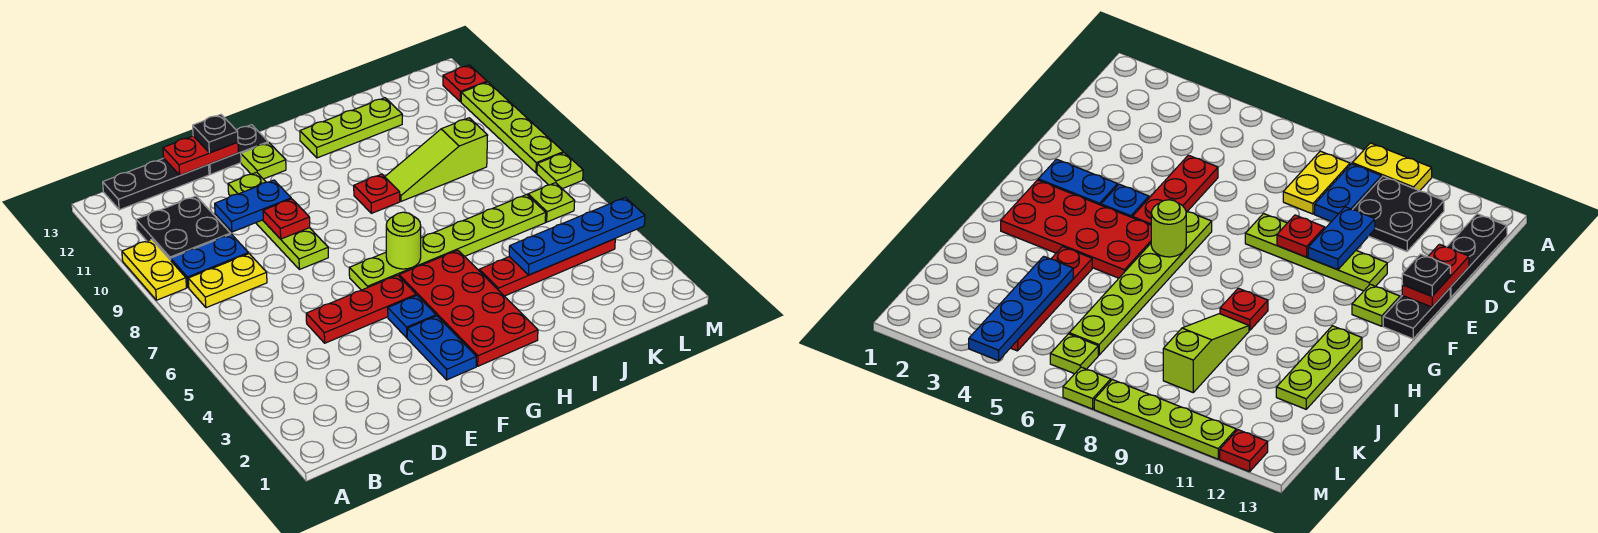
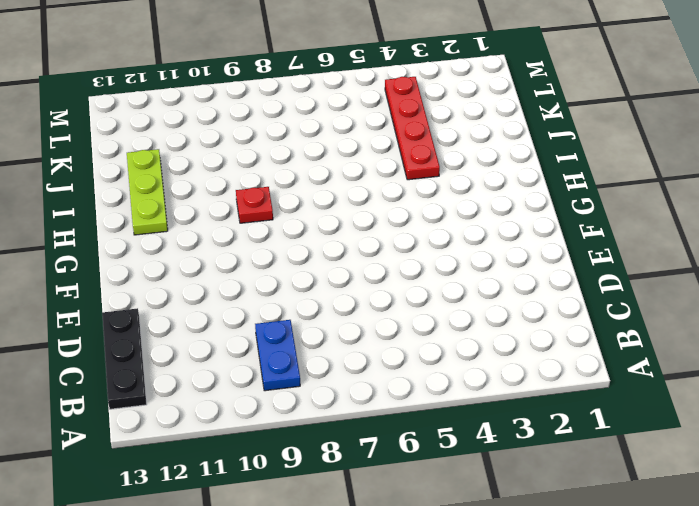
none -> yellow plate A9:A10 level 1
none -> yellow plate B8:C8 level 1
none -> black plate B10:C11 level 1

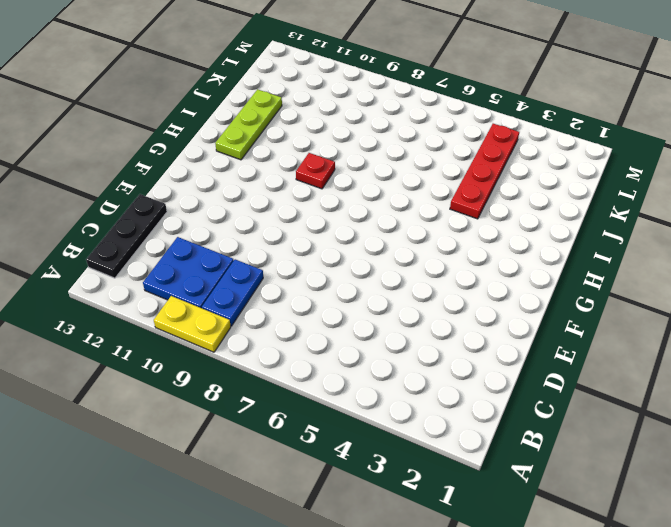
blue plate B10:C11 level 1 -> black plate B10:C11 level 1
none -> yellow plate B8:C8 level 1
none -> red plate D5:F5 level 1
none -> lime plate E8:E11 level 1

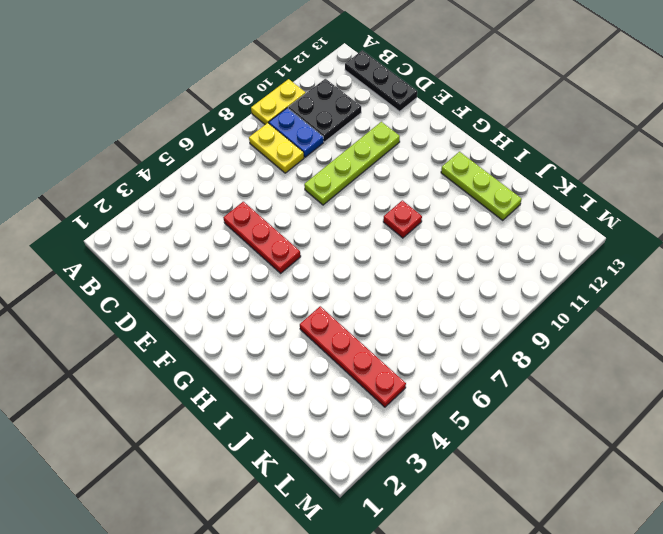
none -> black plate E13:F13 level 1
none -> blue plate F2:F3 level 1
none -> blue plate F4 level 1

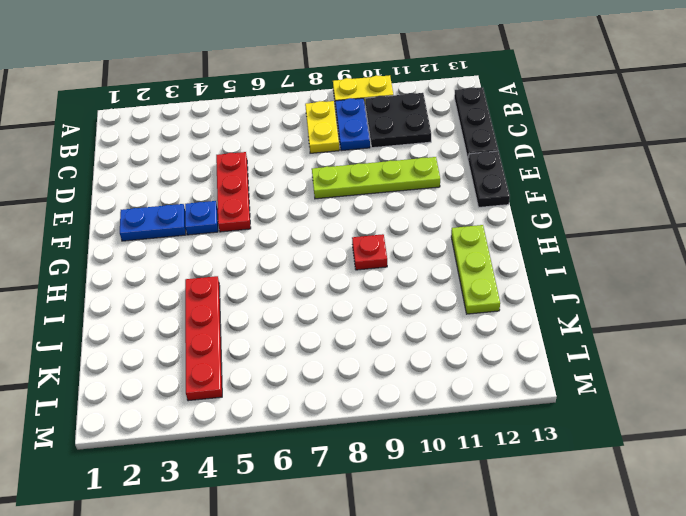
none -> lime plate F6:K6 level 1
none -> lime plate F12 level 1
none -> red plate G2:H5 level 1

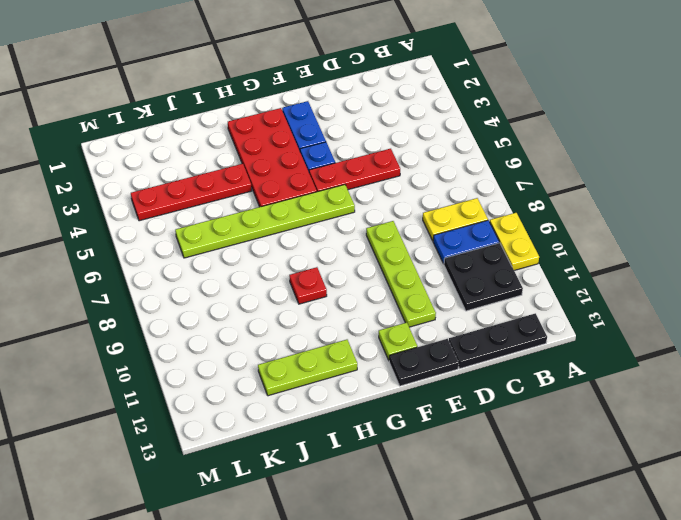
none -> lime slope I9:K9 level 1 top K
none -> lime plate L6 level 1
none -> lime plate M7 level 1

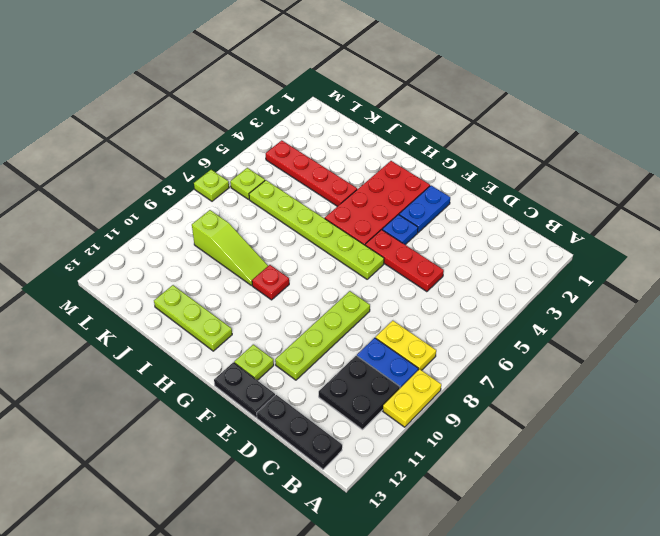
none -> lime plate M8:M11 level 1
none -> red plate M12 level 1
none -> blue plate D10:E10 level 2

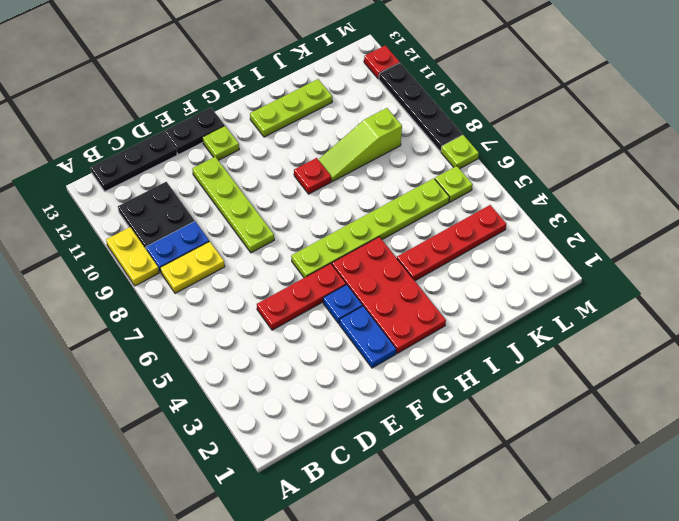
black plate M8:M11 level 1 -> lime plate M8:M11 level 1
none -> blue plate D10:E10 level 2
none -> red plate D13:E13 level 2
none -> red plate E9 level 2

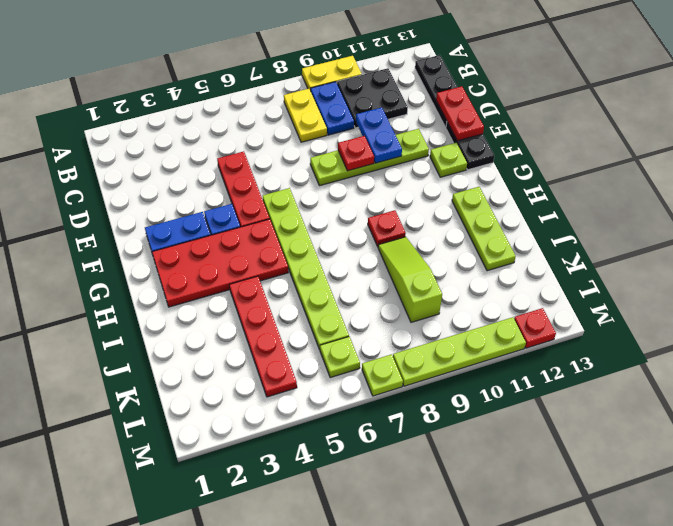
none -> lime round brick G6 level 2
none -> blue plate J4:M4 level 2
none -> black plate E13 level 3

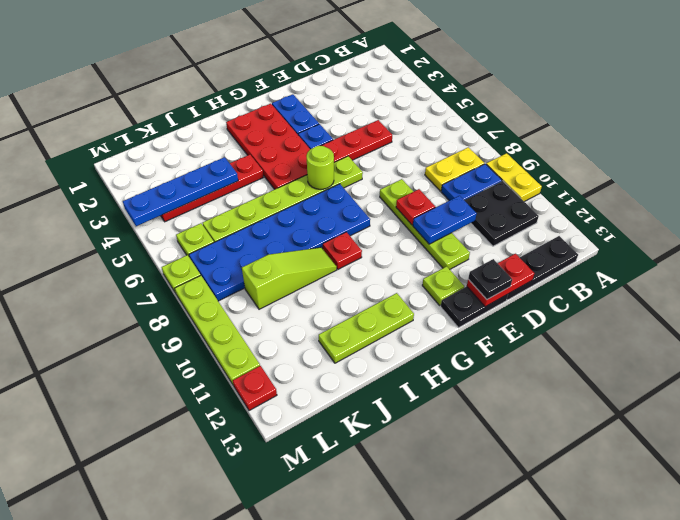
blue plate G7:L8 level 1 -> none

